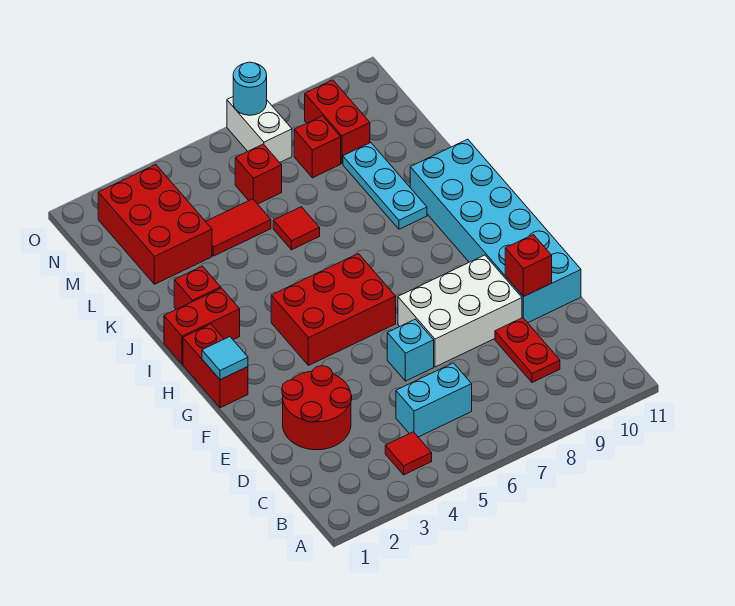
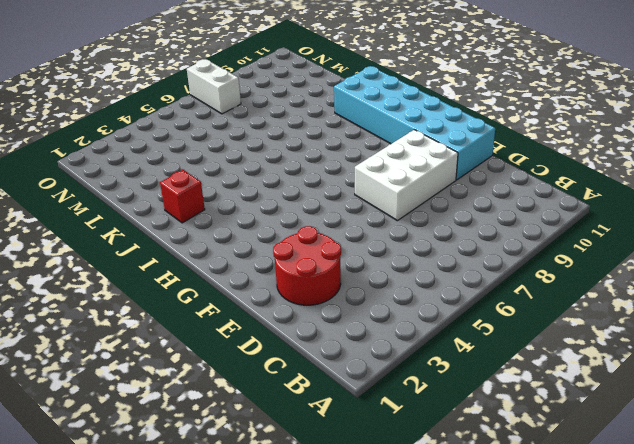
none -> red tile B4 level 1
none -> cyan brick C5:C6 level 1
none -> red plate C9:D9 level 1

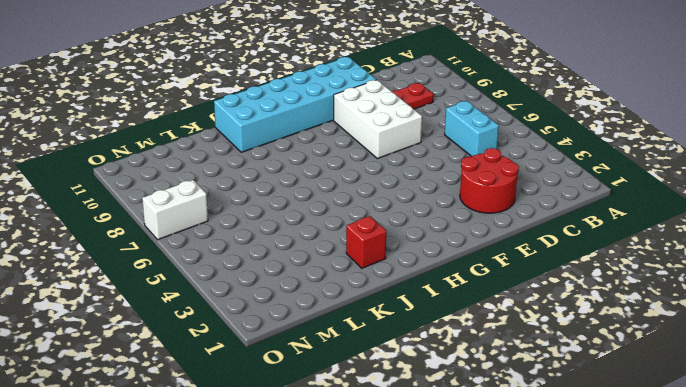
none -> red tile B4 level 1
none -> cyan brick E6 level 1
none -> red brick G1:H1 level 1

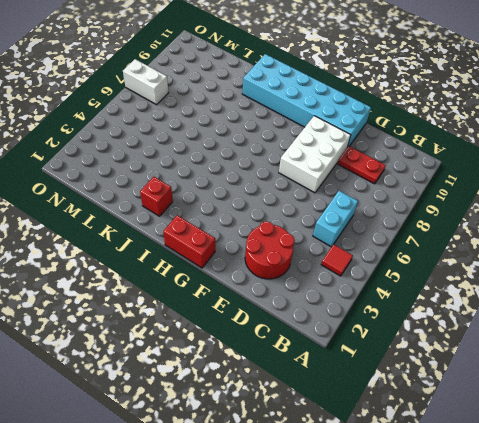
none -> cyan brick E6 level 1
none -> red brick G4:H6 level 1
none -> red brick I1:I2 level 1

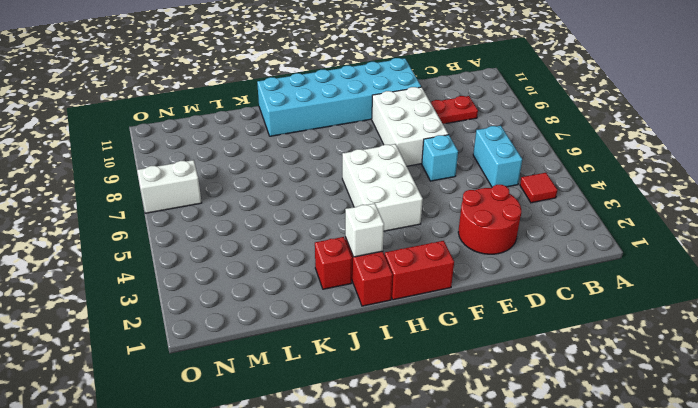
white brick G4:H6 level 1 -> red brick G4:H6 level 1
white brick I2 level 2 -> none
none -> cyan plate J9:L9 level 1
none -> red tile K6 level 1
none -> red brick L2:N3 level 1

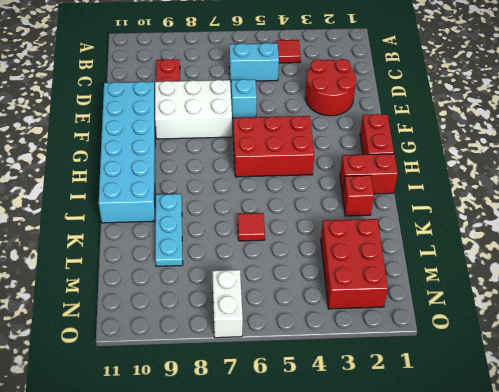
none -> red tile L4:L5 level 1
none -> red brick M6 level 1
none -> red brick M8 level 1

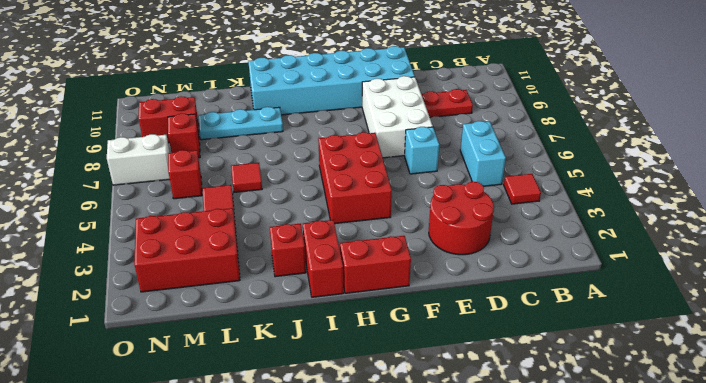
none -> red brick E10 level 2
none -> cyan tile G1 level 2
none -> cyan round brick O7 level 2

